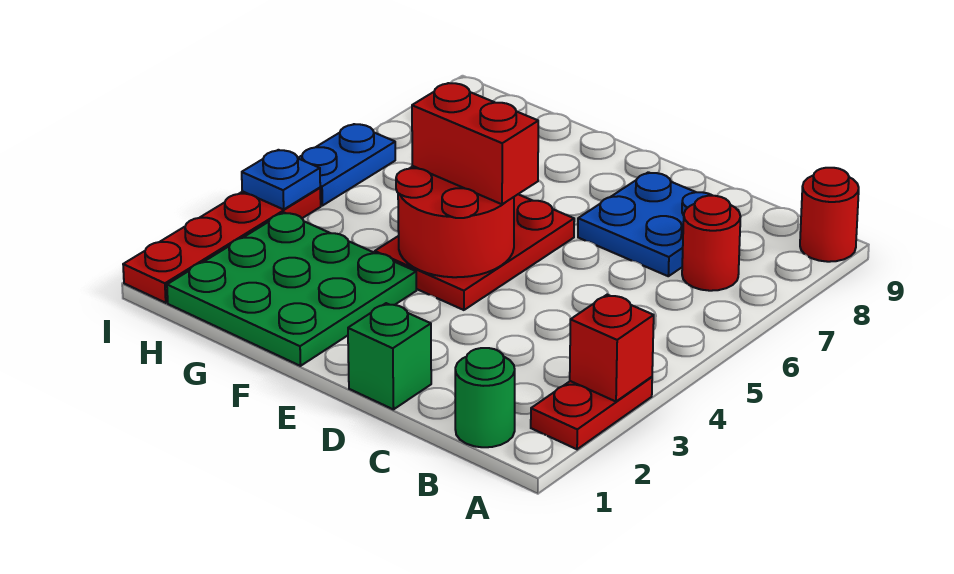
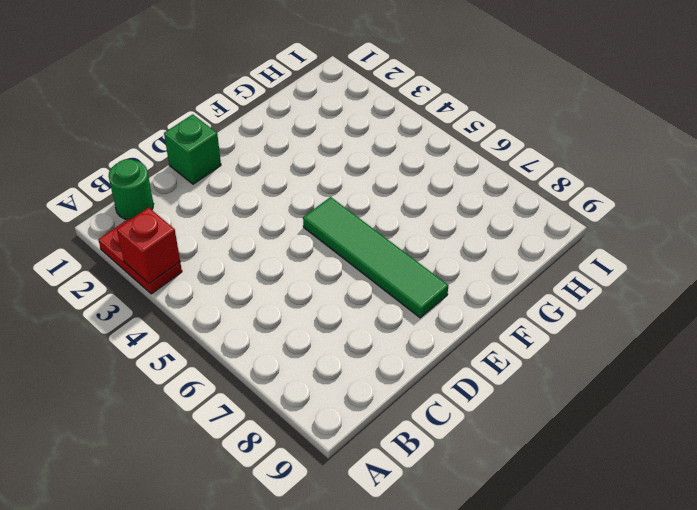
green tile E5:E8 level 1 -> red plate E4:F6 level 1
none -> red round brick A9 level 1
none -> red round brick B7 level 1
none -> blue plate C7:D8 level 1

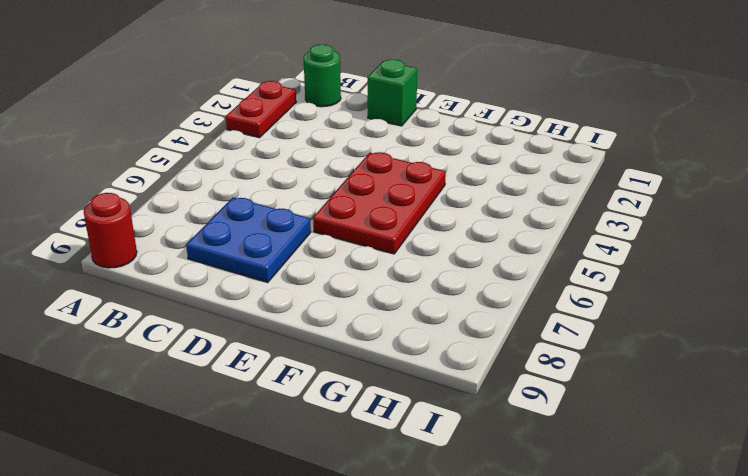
none -> red round brick B7 level 1
none -> green plate F1:H3 level 1
none -> red plate I1:I4 level 1

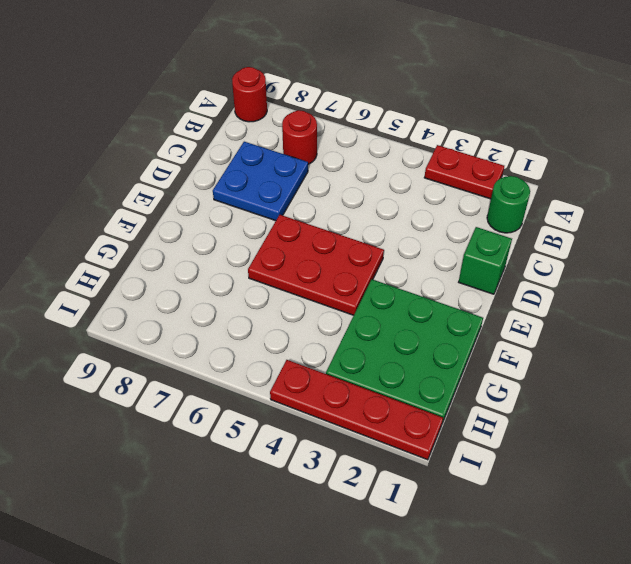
none -> blue plate I5:I6 level 1
none -> red brick A3 level 2
none -> red round brick E4:F5 level 2

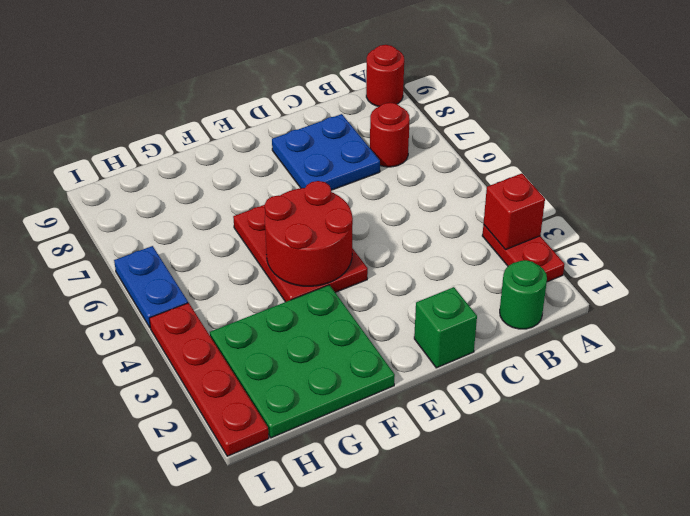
none -> blue plate I4 level 2
none -> red brick E5:F5 level 3

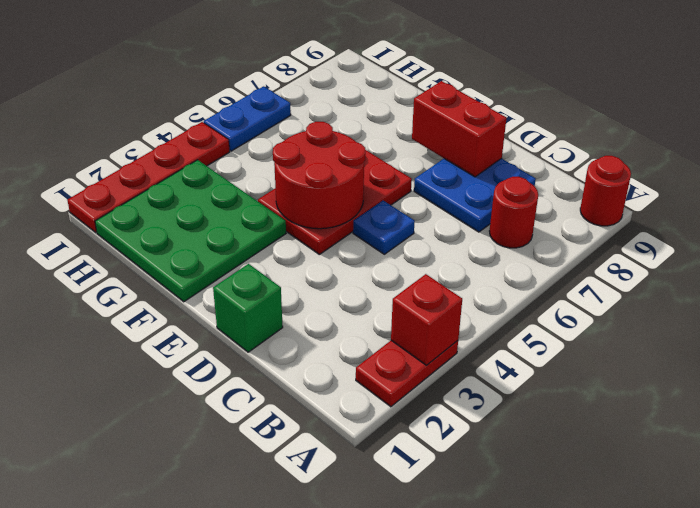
blue plate D5 level 1 -> blue plate I4 level 2
red brick D8:E8 level 2 -> red brick E5:F5 level 3
none -> green round brick B1 level 1

